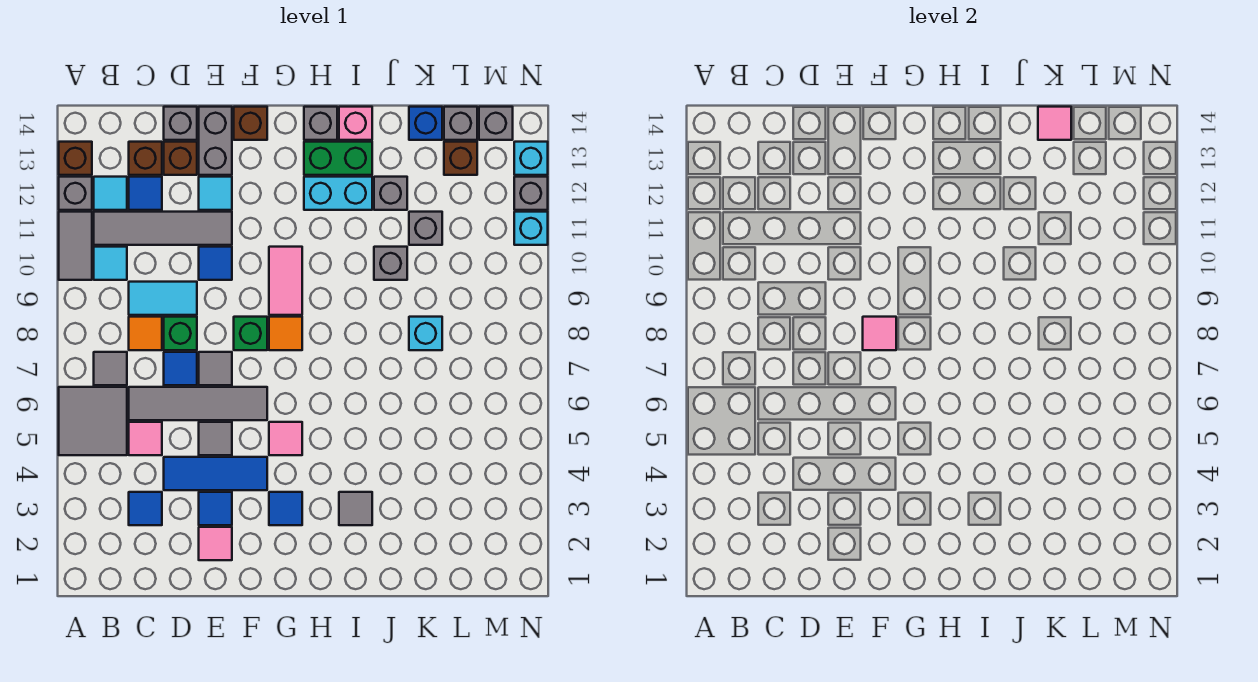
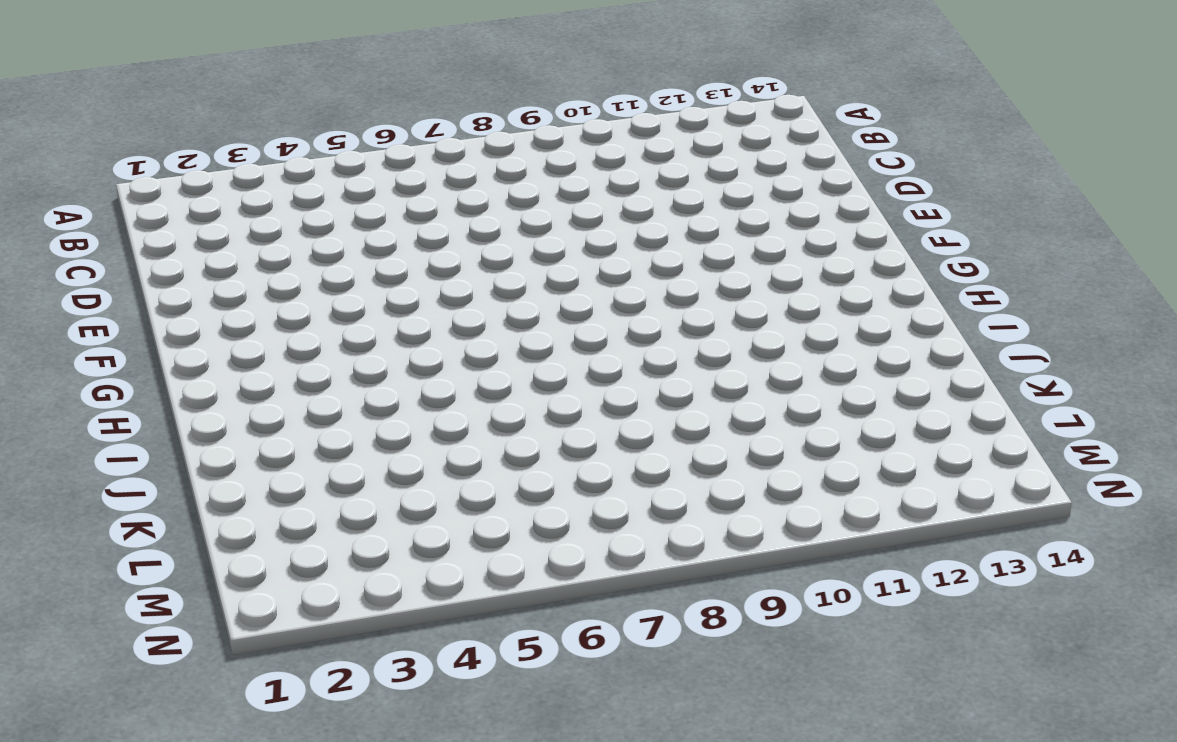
none -> grey tile A5:B6 level 1
none -> grey tile A10:A11 level 1
none -> grey brick A12 level 1
none -> brown brick A13 level 1

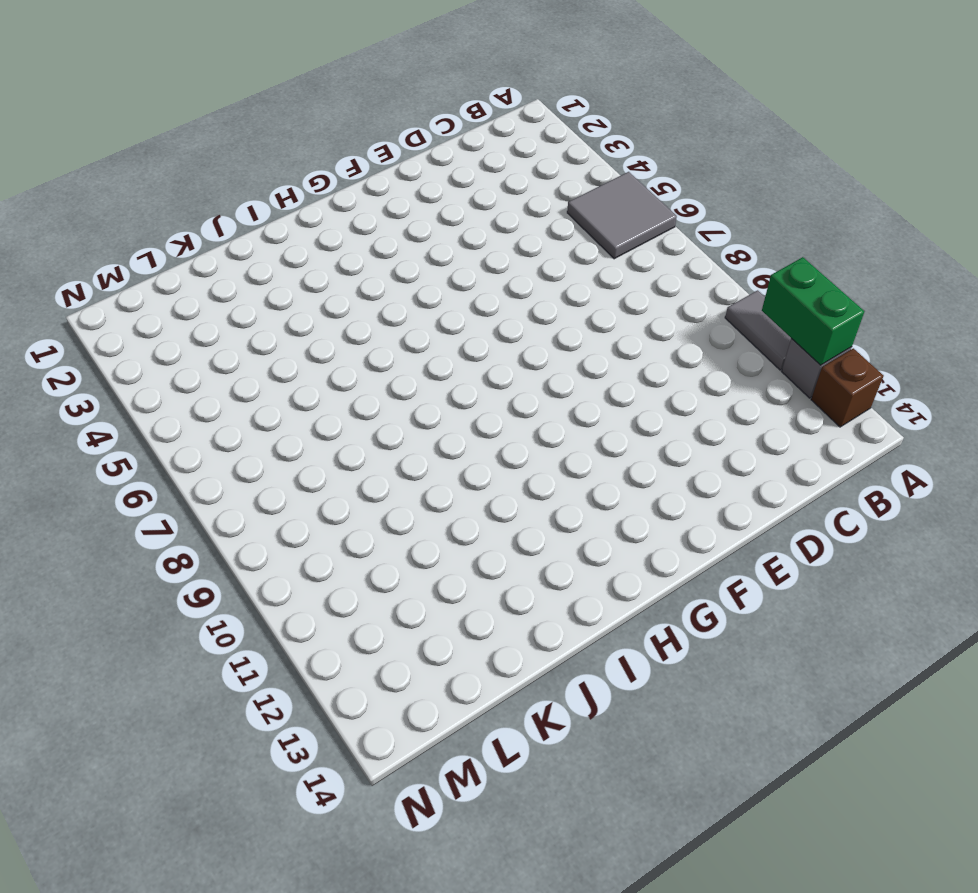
green brick A11:A12 level 2 -> green brick H13:I13 level 1
none -> grey tile B7 level 1
none -> cyan tile B10 level 1
none -> grey tile B11:E11 level 1
none -> cyan tile B12 level 1

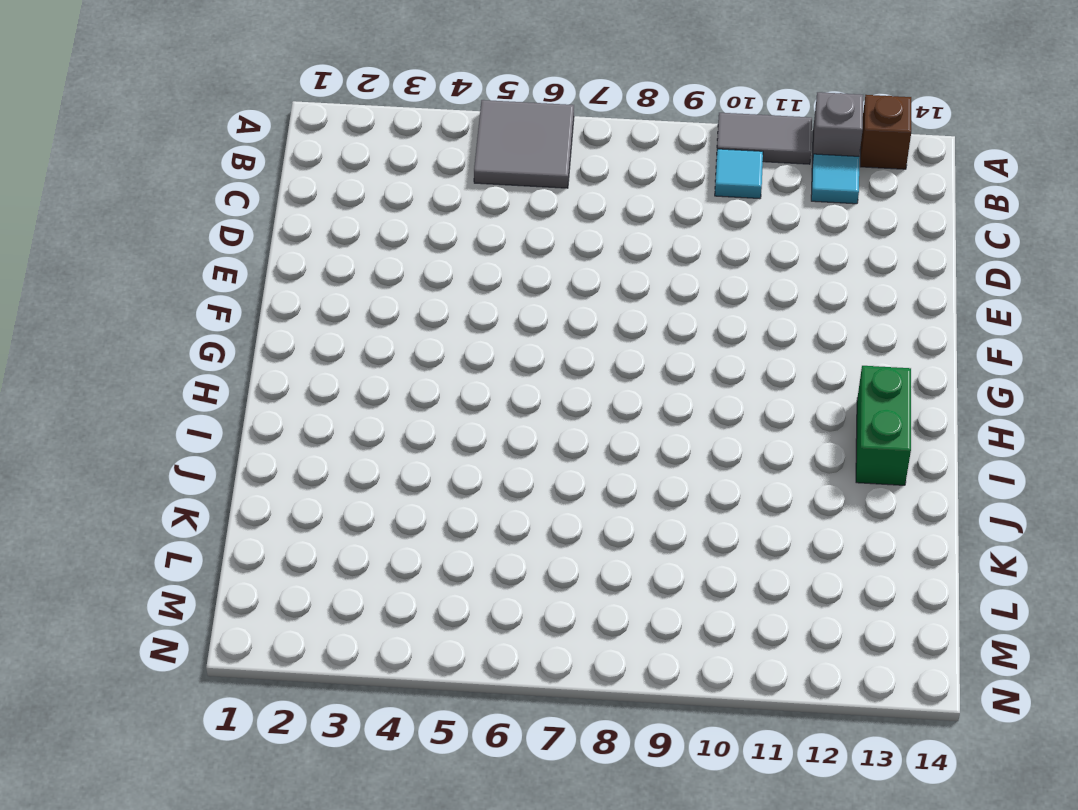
none -> grey tile B7 level 1
none -> grey tile B11:E11 level 1
none -> blue tile C3 level 1
none -> pink tile C5 level 1

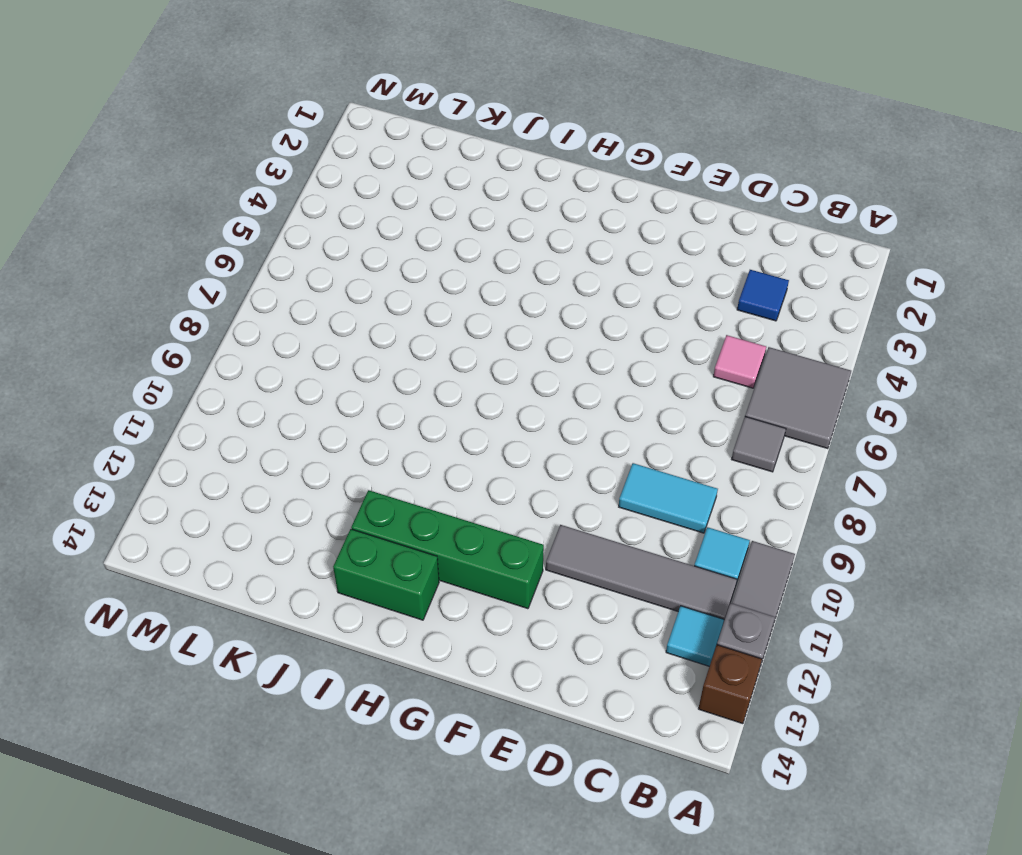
green brick F12:I12 level 1 -> cyan brick H12:I12 level 1
none -> grey tile C6:F6 level 1
none -> orange tile C8 level 1
none -> blue tile C12 level 1
none -> brown brick C13 level 1

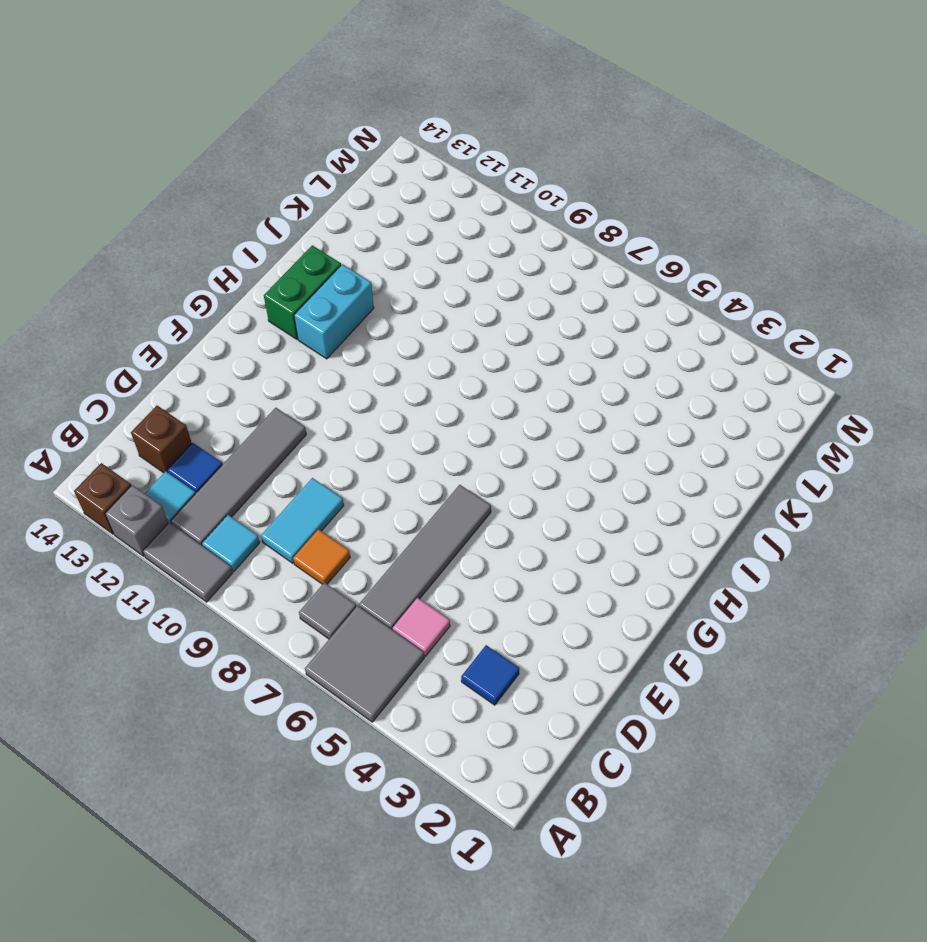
none -> blue tile D4:F4 level 1
none -> blue tile D7 level 1
none -> green brick D8 level 1
none -> brown brick D13 level 1

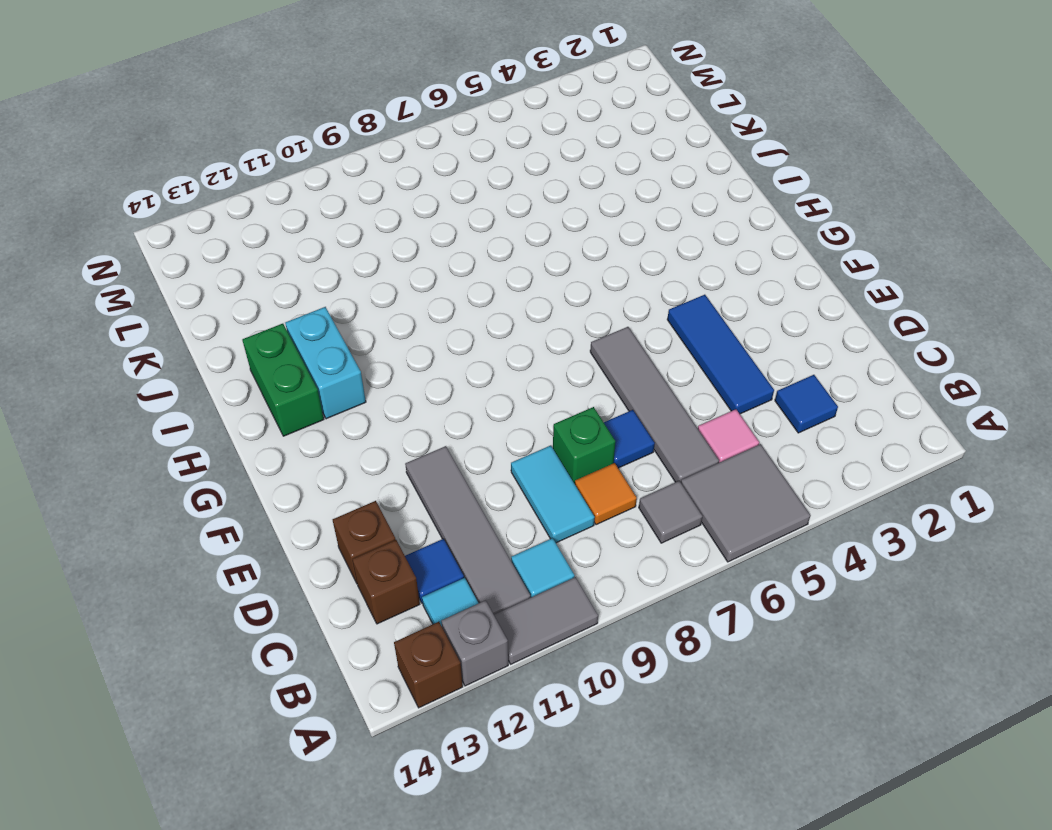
none -> grey brick D14 level 1
none -> pink tile E2 level 1
none -> blue tile E3 level 1
none -> grey tile E5 level 1

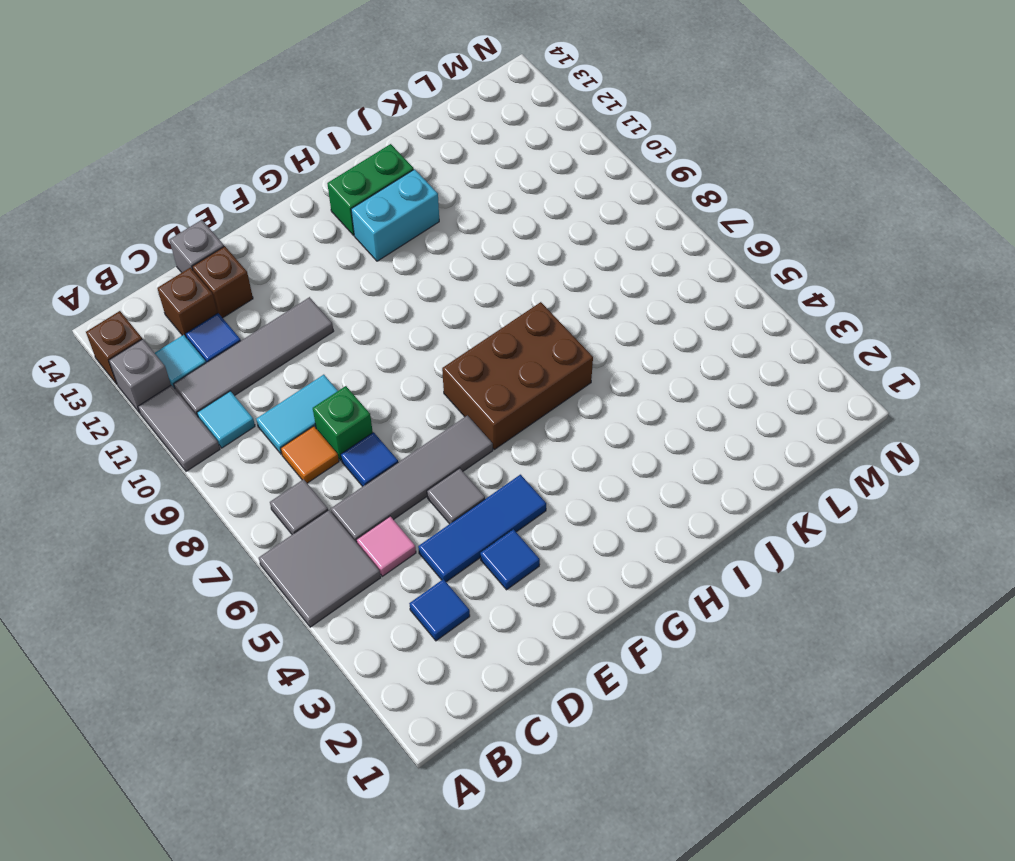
brown brick G6:I7 level 1 -> none
none -> pink tile E2 level 1
none -> grey tile E7 level 1
none -> blue tile E10 level 1
none -> cyan tile E12 level 1

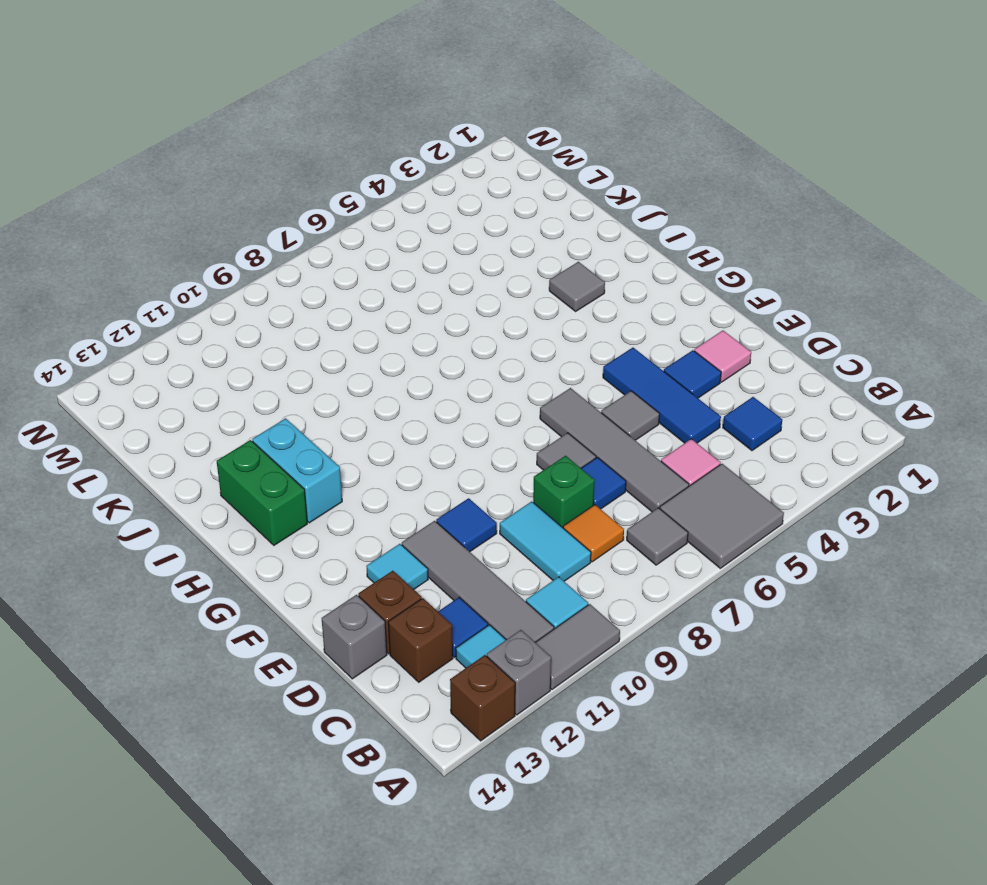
none -> grey brick E13:E14 level 1
none -> green brick F8 level 1
none -> brown brick F14 level 1
none -> blue tile G3 level 1

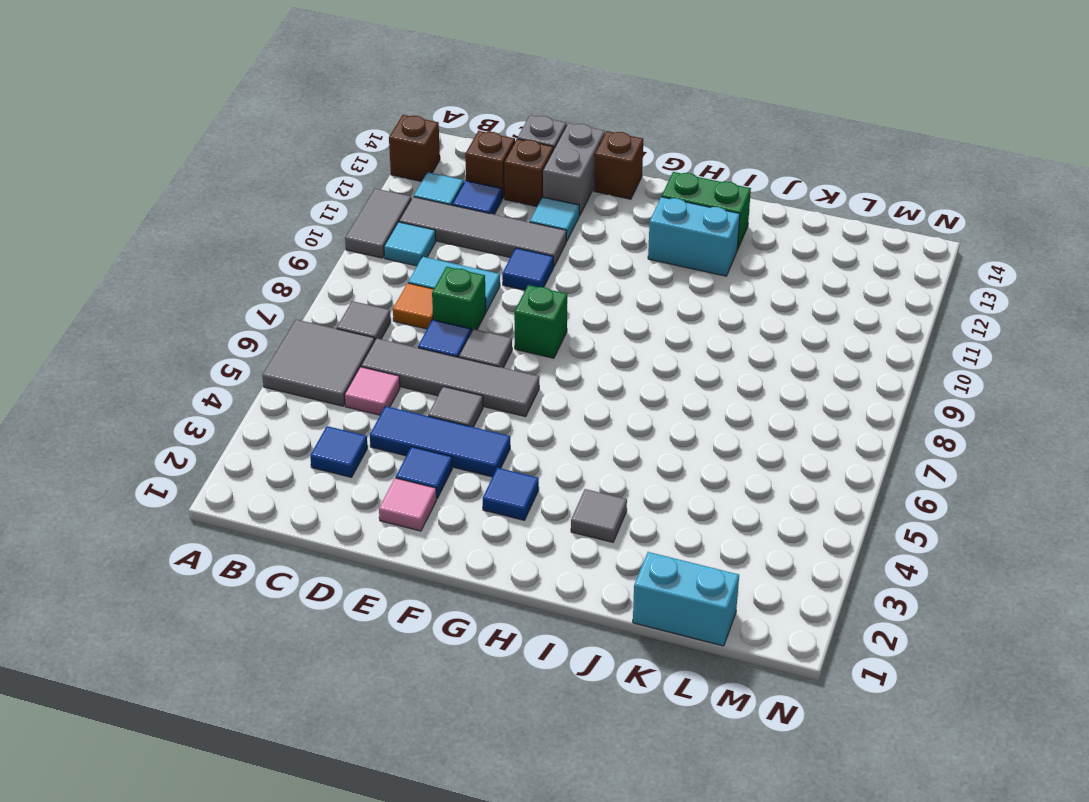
cyan brick K1:L1 level 1 -> none
none -> grey brick A12 level 1
none -> pink tile G5 level 1
none -> orange tile G8 level 1
none -> pink tile G9:G10 level 1

